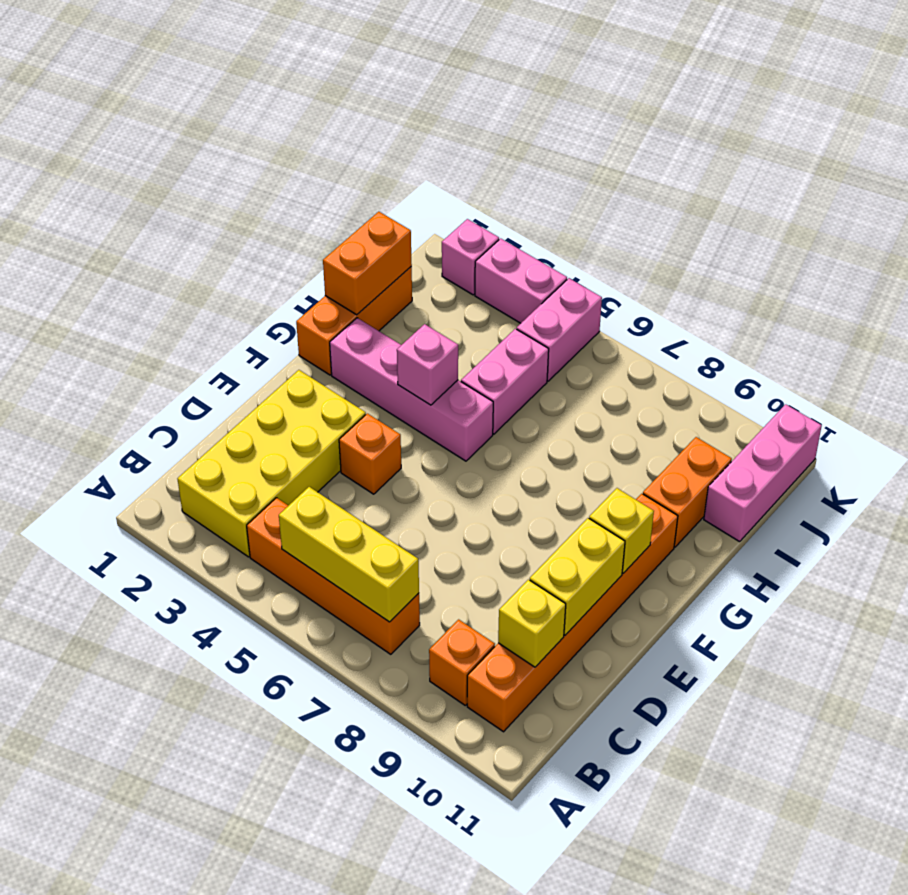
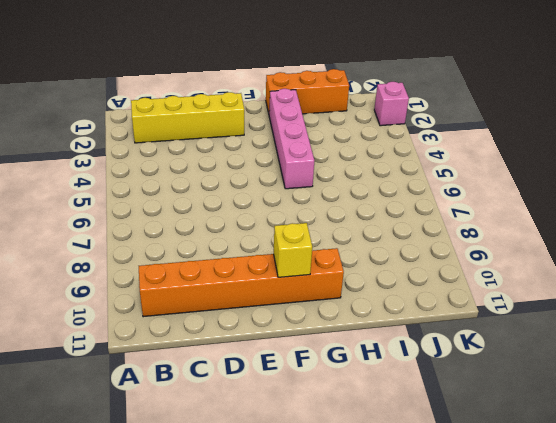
yellow brick B2:E2 level 1 -> yellow brick B2:E3 level 1
none -> orange brick B4:B7 level 1
none -> orange brick B9 level 1
none -> orange brick E4 level 1

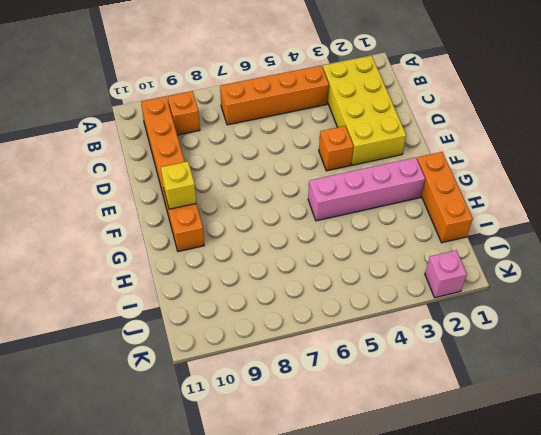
none -> pink brick H5:I5 level 1
none -> orange brick H10:I10 level 1
none -> pink brick I11:K11 level 1

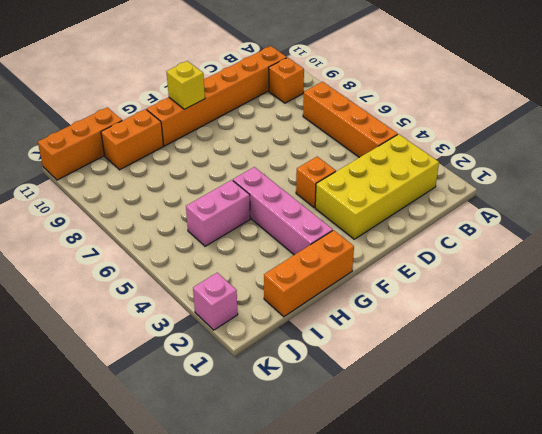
orange brick I11:K11 level 1 -> pink brick I11:K11 level 1
none -> pink brick J5:K5 level 1
none -> pink brick K3:K4 level 1
none -> yellow brick B5:B7 level 2

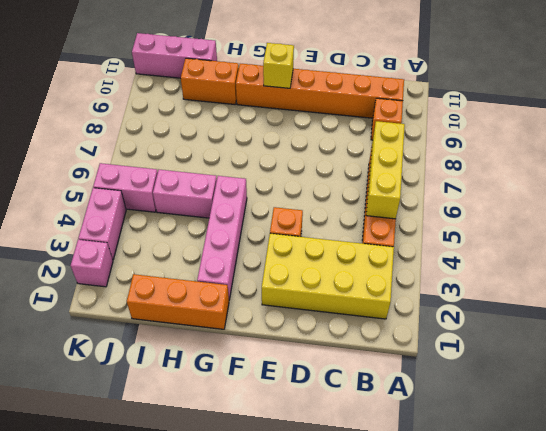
none -> yellow brick C10 level 2
none -> yellow brick D10:E10 level 2
none -> pink brick G4 level 2

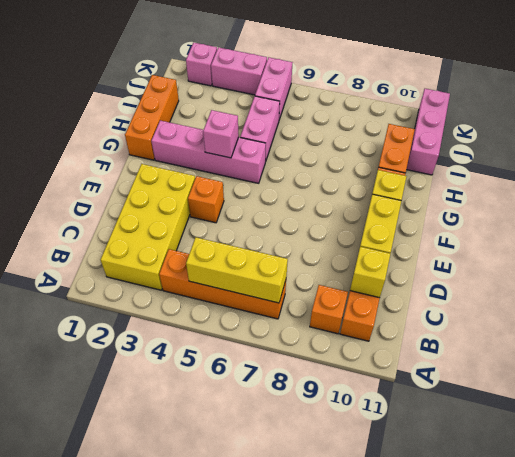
none -> orange brick H1:I1 level 2

